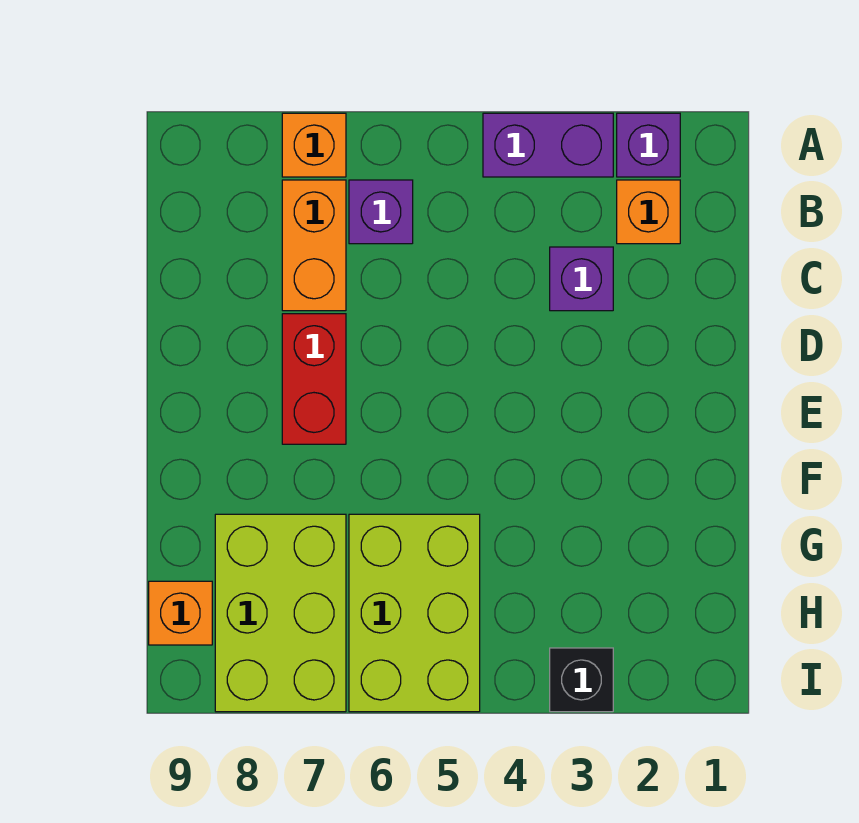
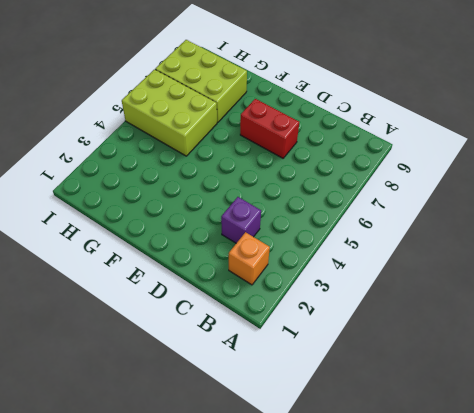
none -> purple brick A2 level 1
none -> purple brick A3:A4 level 1
none -> orange brick A7 level 1

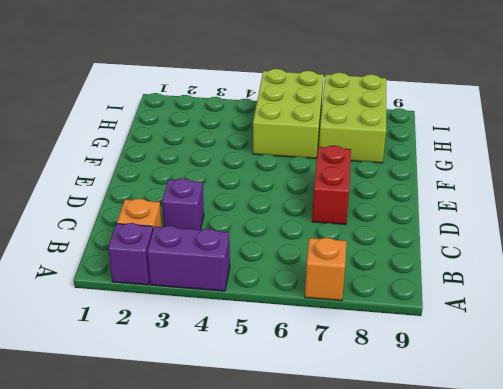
none -> purple brick B6 level 1
none -> orange brick B7:C7 level 1
none -> orange brick H9 level 1

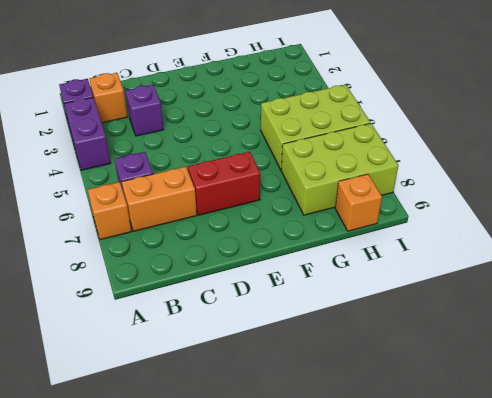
none -> black brick I3 level 1

